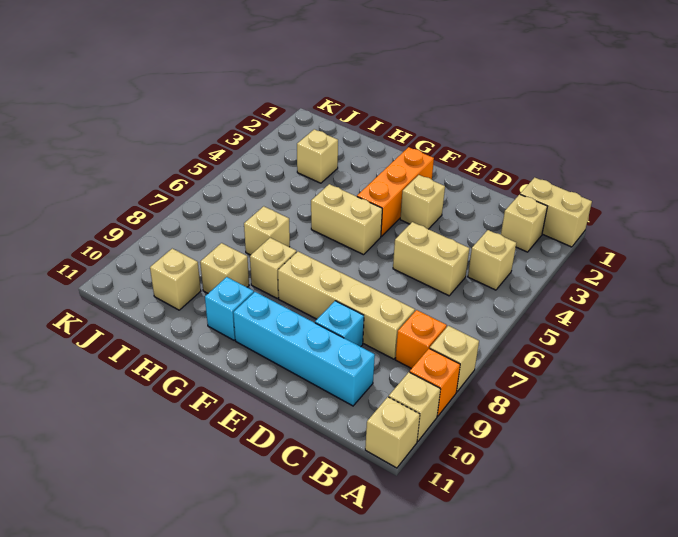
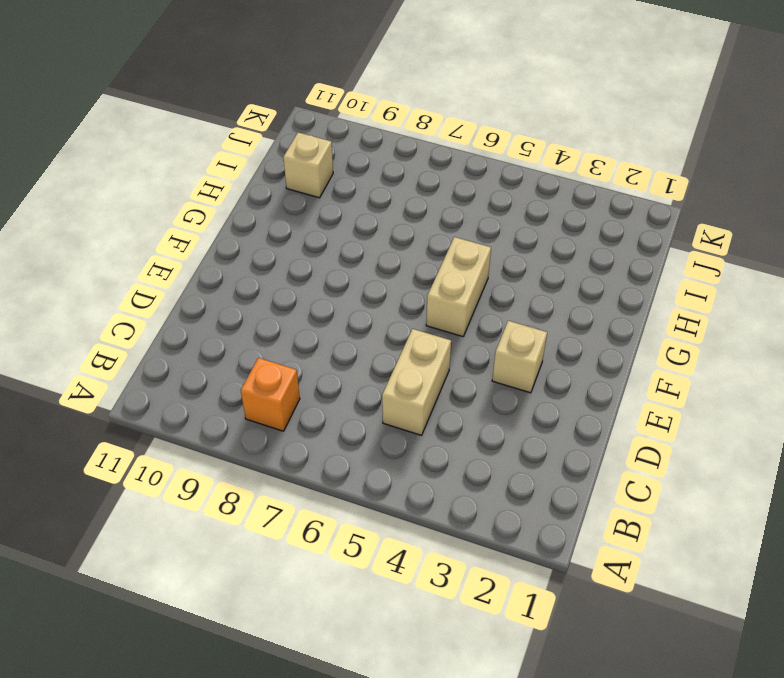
none -> tan brick A1:B1 level 1
none -> tan brick A8 level 1
none -> orange brick A9 level 1

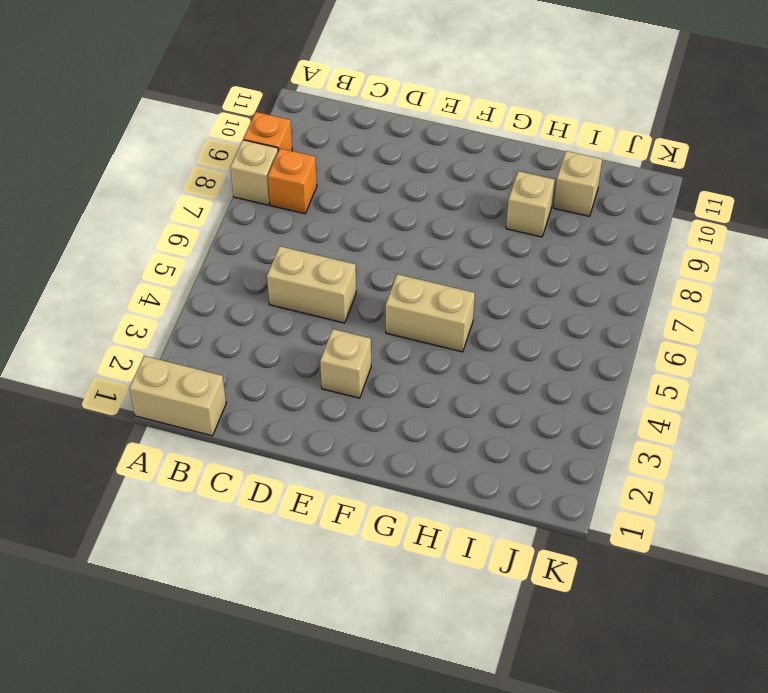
none -> tan brick A10 level 1
none -> tan brick A11 level 1
none -> tan brick B2 level 1

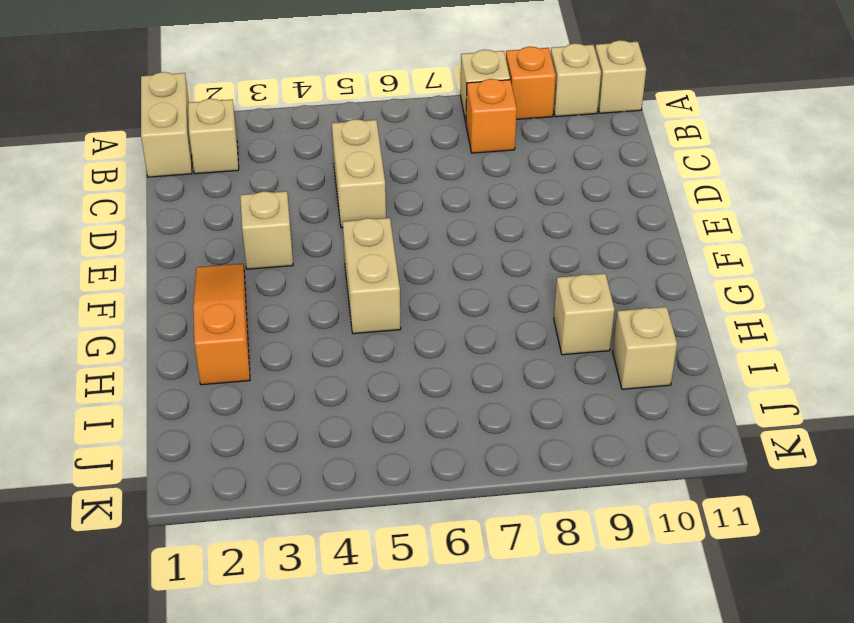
orange slope F2:H2 level 1 top H -> orange brick F2:F4 level 1
none -> tan brick B4 level 1
none -> tan brick C8:F8 level 1
none -> cyan brick C10:F10 level 1

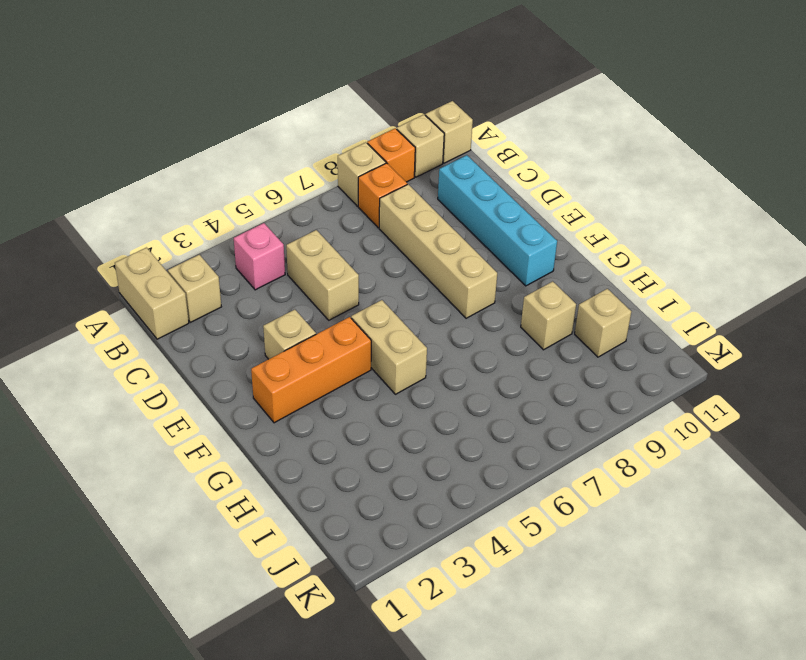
pink brick B4 level 1 -> tan brick B4 level 1
none -> cyan brick D9 level 1
none -> tan brick G8 level 1
none -> cyan brick G10 level 1

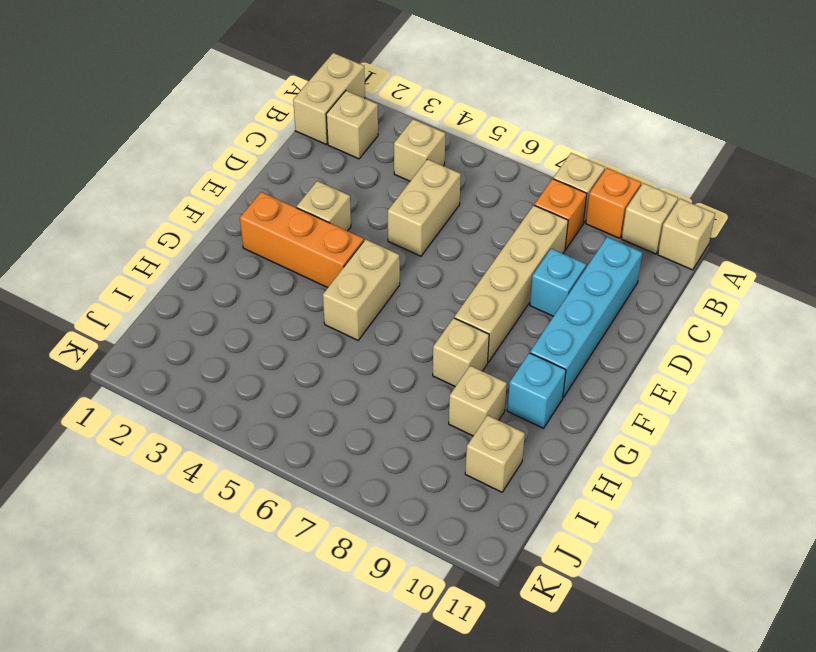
none -> tan brick H7 level 1
none -> tan brick I3 level 1

